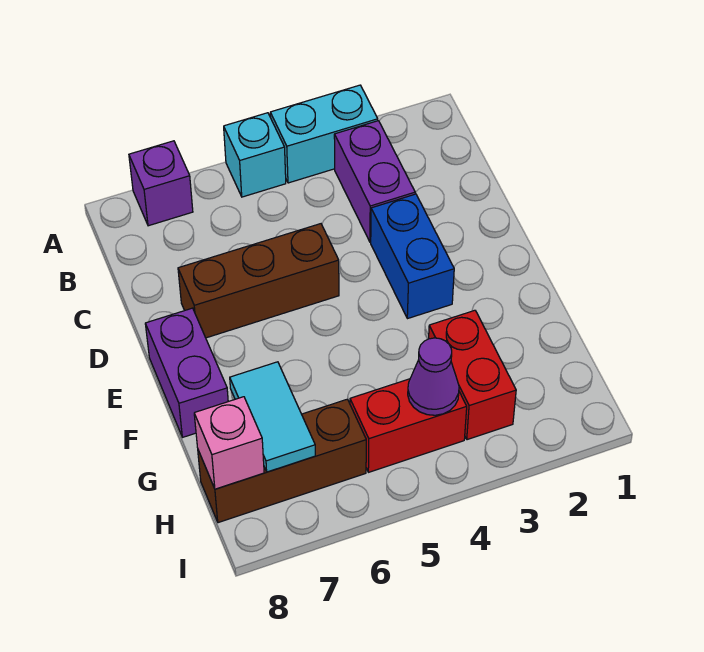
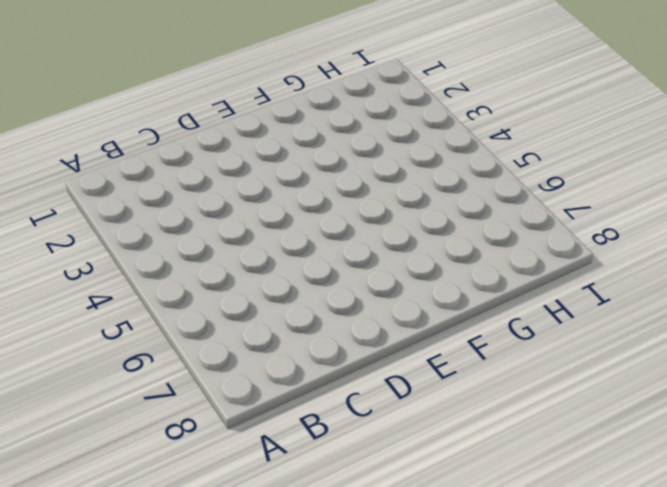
none -> cyan brick A3:A4 level 1
none -> cyan brick A5 level 1
none -> purple brick A7 level 1

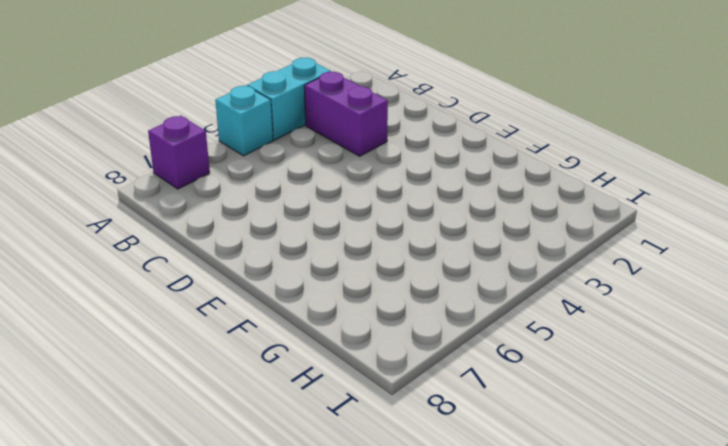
none -> blue brick D3:E3 level 1
none -> brown brick D5:D7 level 1
none -> purple brick E8:F8 level 1

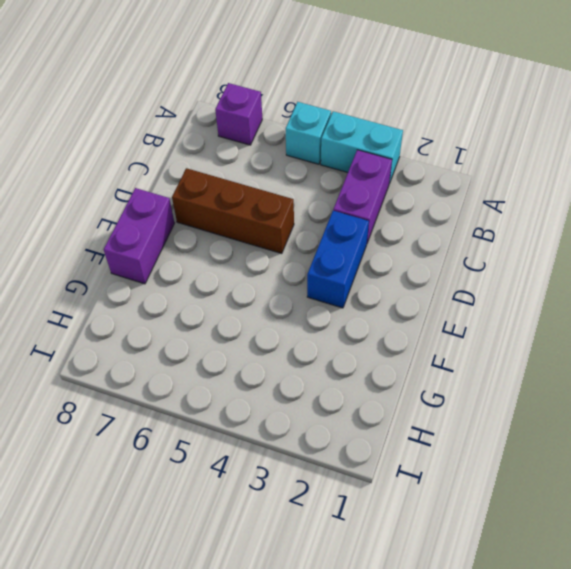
none -> red brick G3:H3 level 1
none -> red brick H4:H5 level 1
none -> brown brick H6:H8 level 1

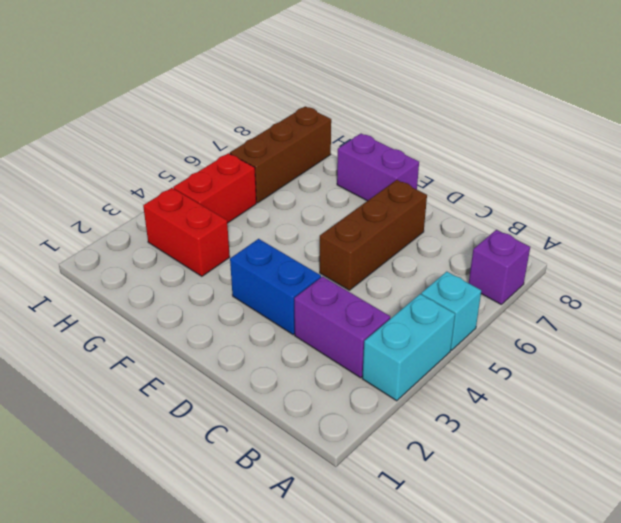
none -> cyan tile G7:H7 level 2
none -> purple cone H4 level 2
none -> pink brick H8 level 2

